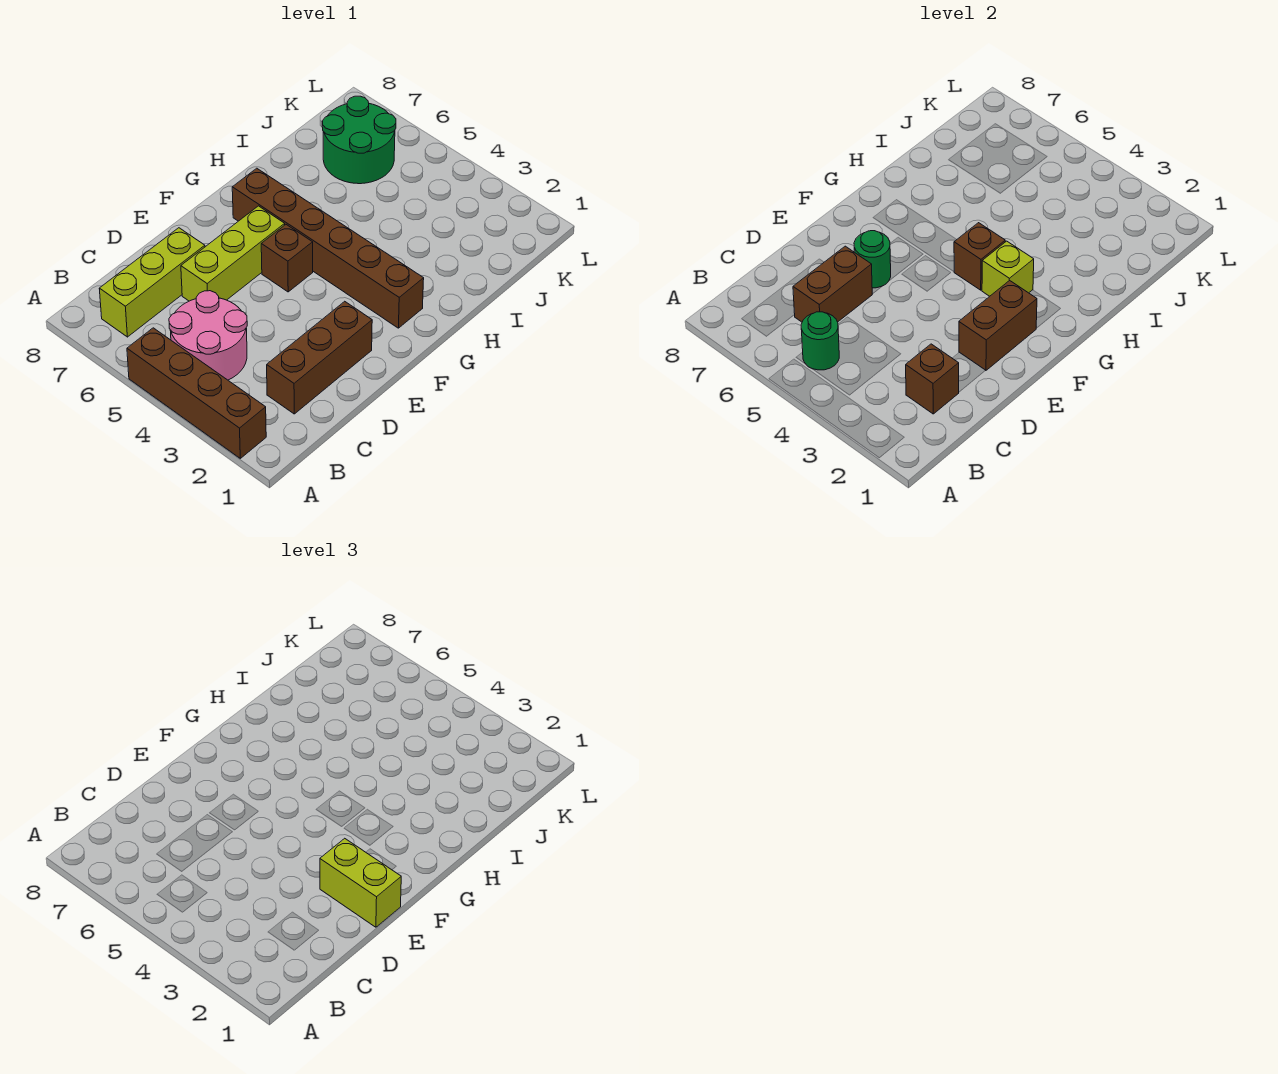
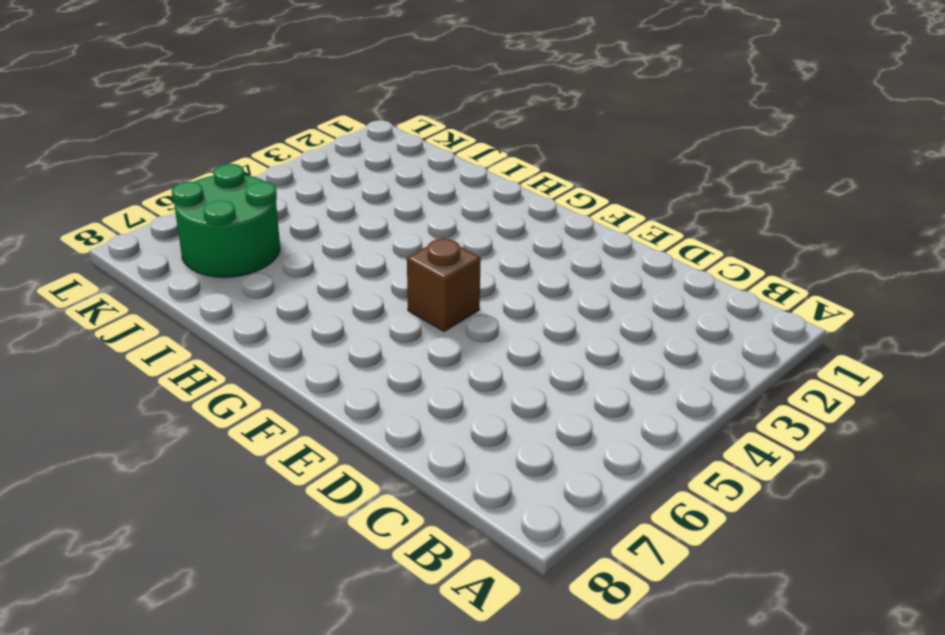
none -> brown brick A2:A5 level 1
none -> pink round brick B4:C5 level 1
none -> lime brick B7:D7 level 1

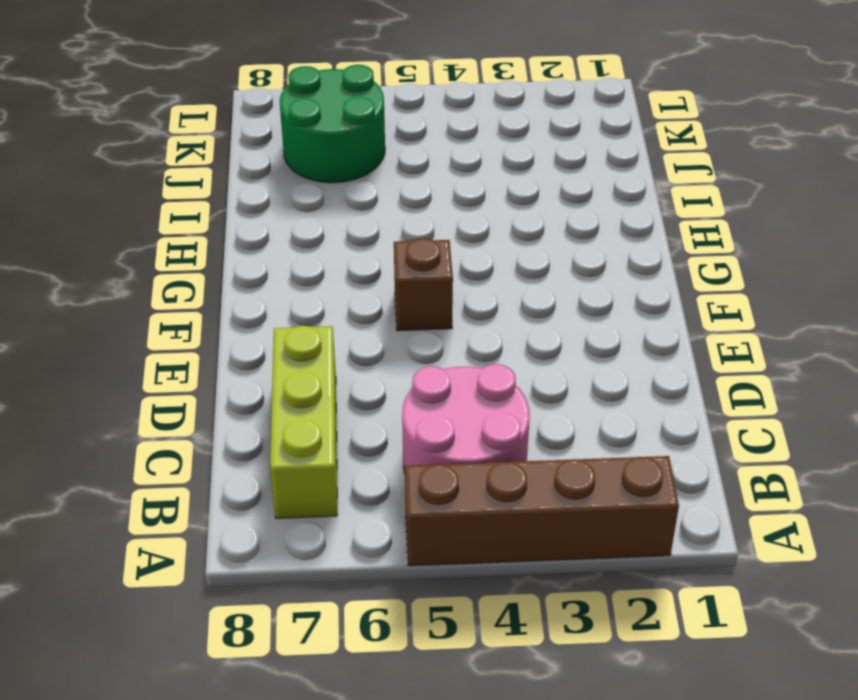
none -> brown brick C2:E2 level 1
none -> lime brick D6:F6 level 1
none -> brown brick G2:G7 level 1

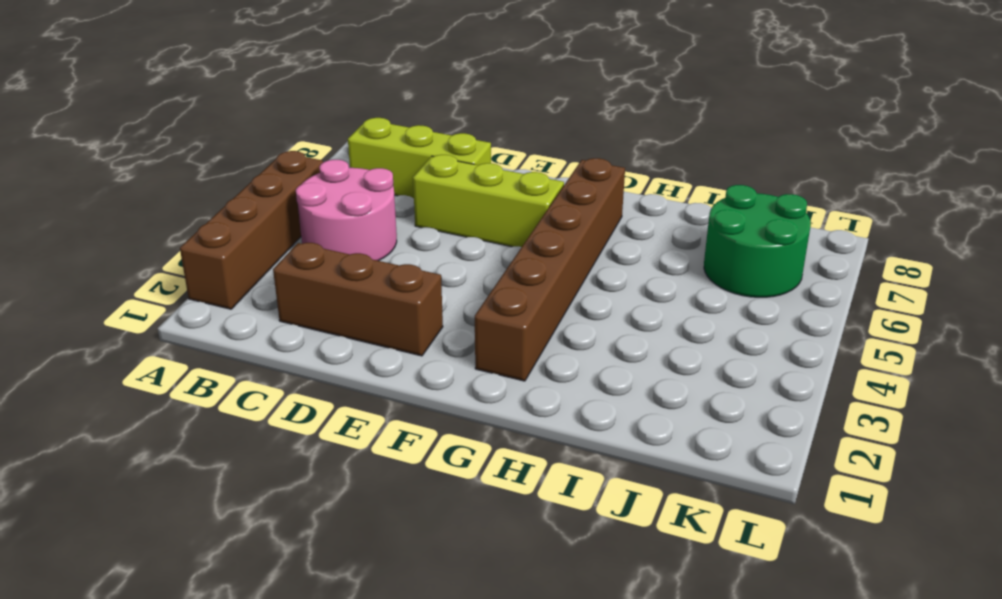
none -> brown brick F5 level 1
none -> green round brick B5 level 2
none -> brown brick C2 level 2

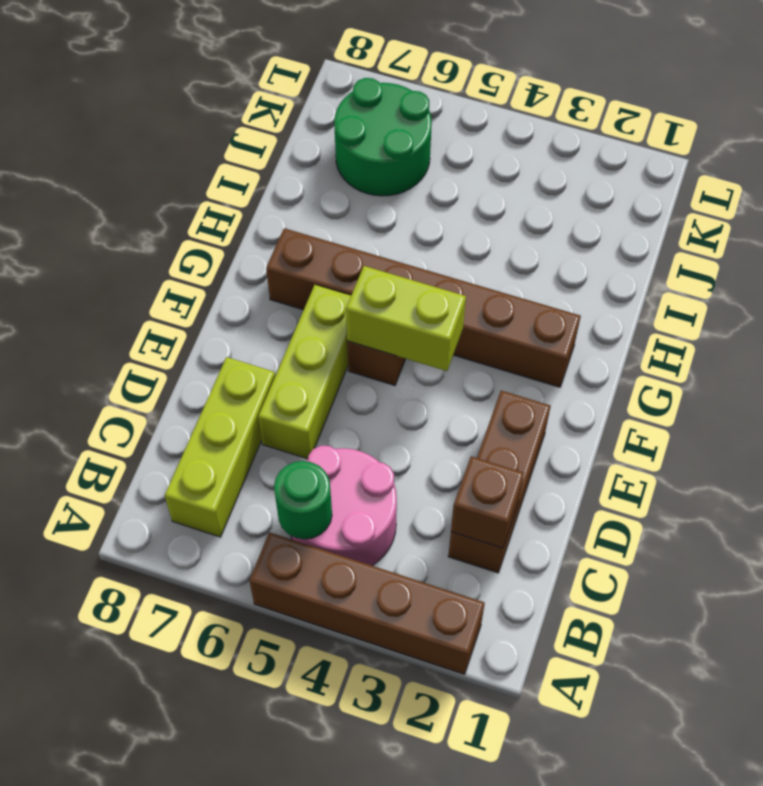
lime brick F4:F5 level 2 -> lime brick E1:E2 level 3
none -> brown brick C6:D6 level 2
none -> brown brick E2:F2 level 2
none -> green round brick E6 level 2

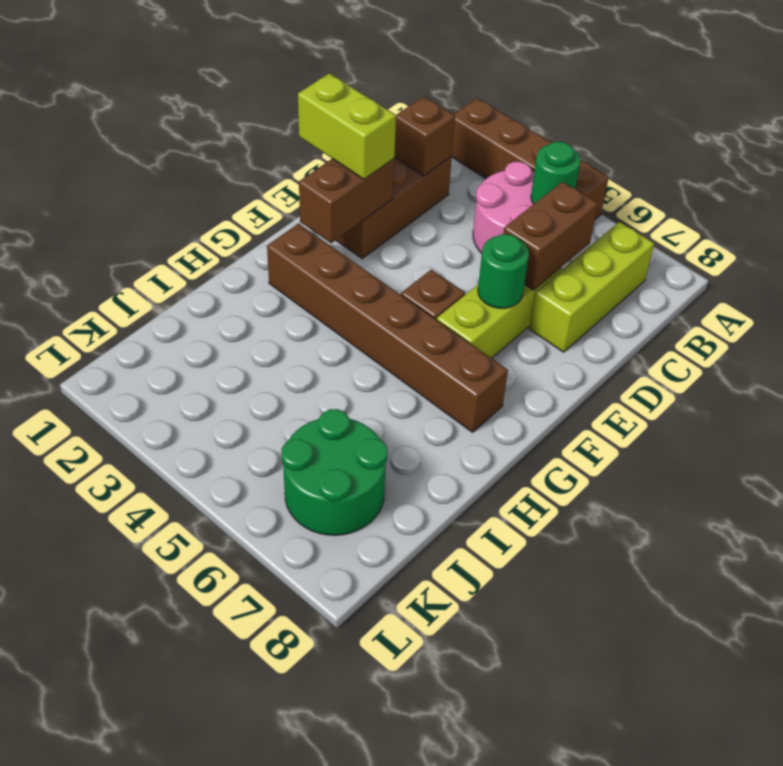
none -> lime brick G3 level 2
none -> brown brick G4 level 2

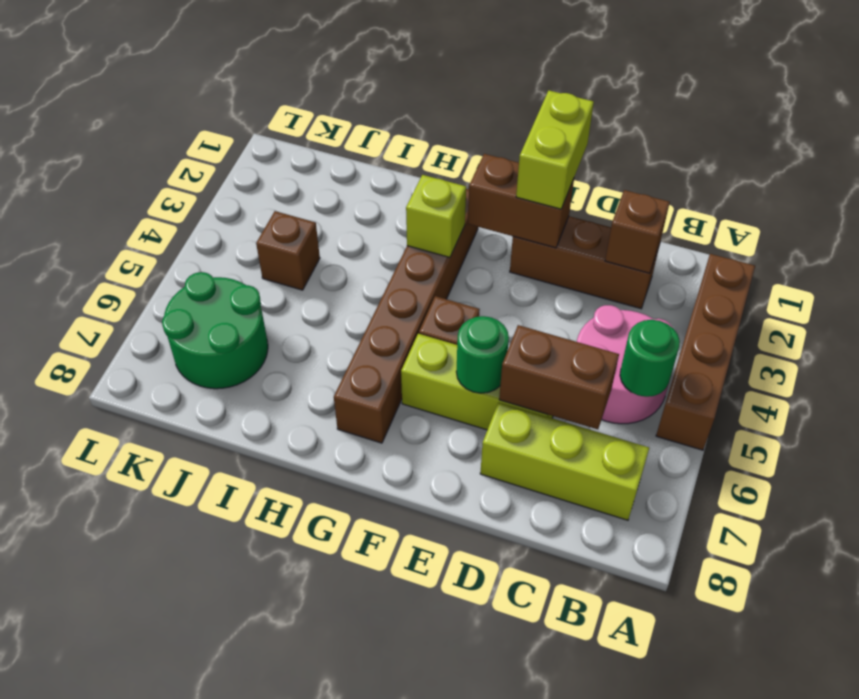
brown brick J4 level 1 -> brown brick G4 level 2

